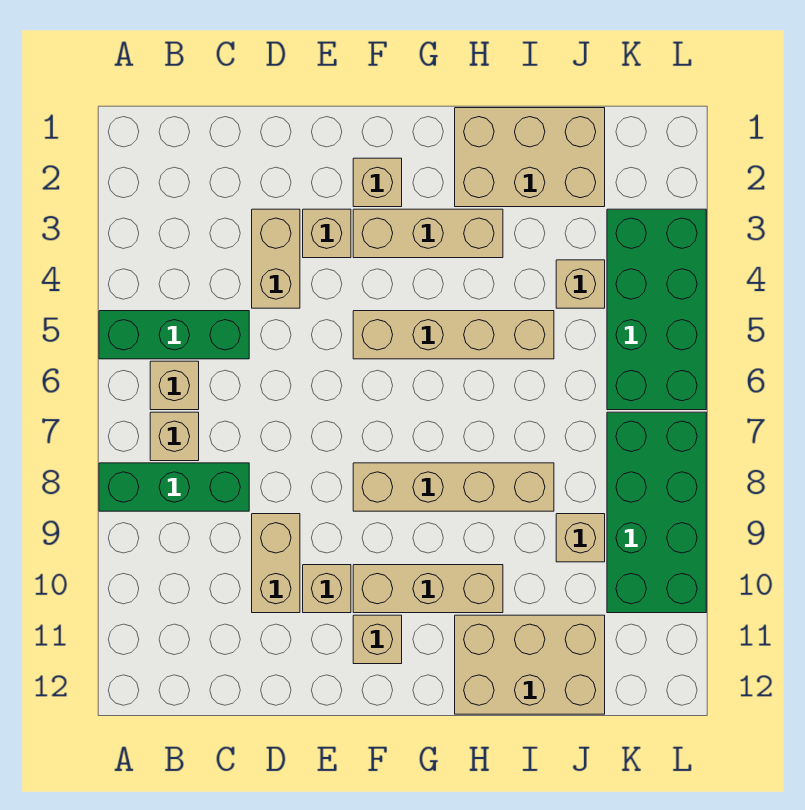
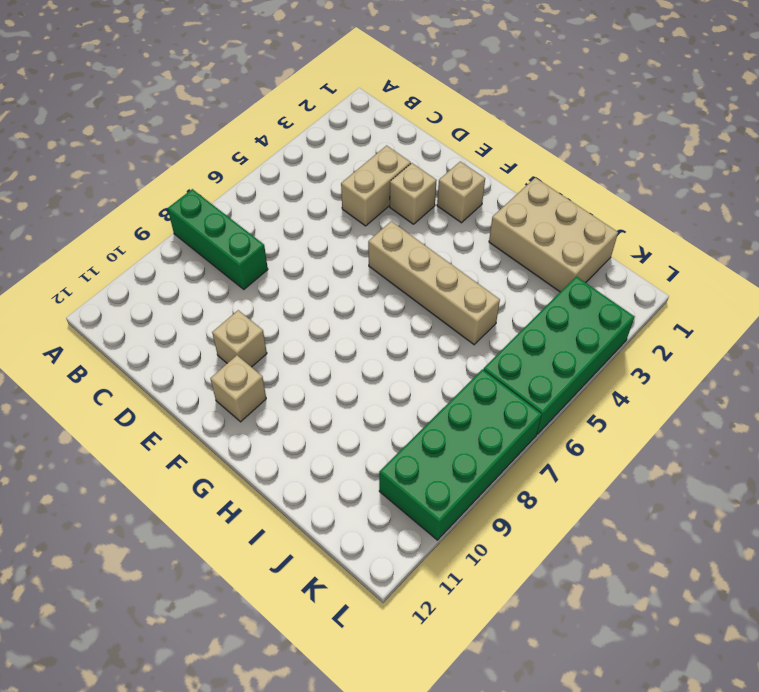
none -> green brick A5:C5 level 1
none -> tan brick B6 level 1
none -> tan brick B7 level 1

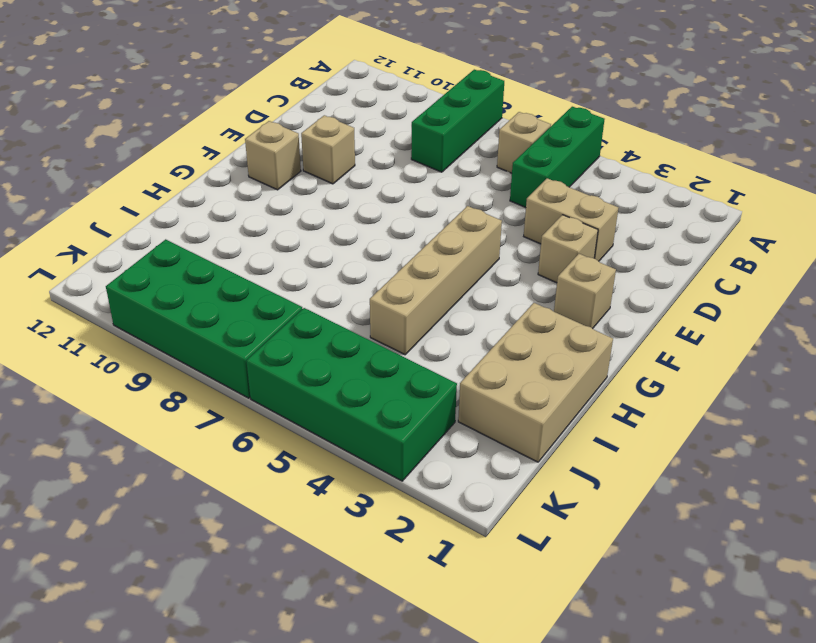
none -> tan brick B7 level 1
none -> tan brick D9:D10 level 1
none -> tan brick F3:H3 level 1

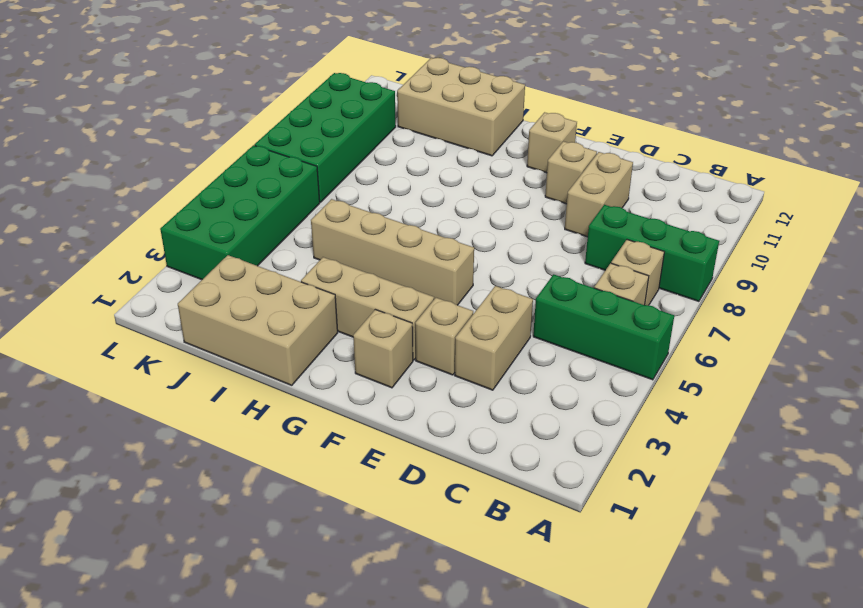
none -> tan brick F8:I8 level 1
none -> tan brick F10:H10 level 1
none -> tan brick J4 level 1

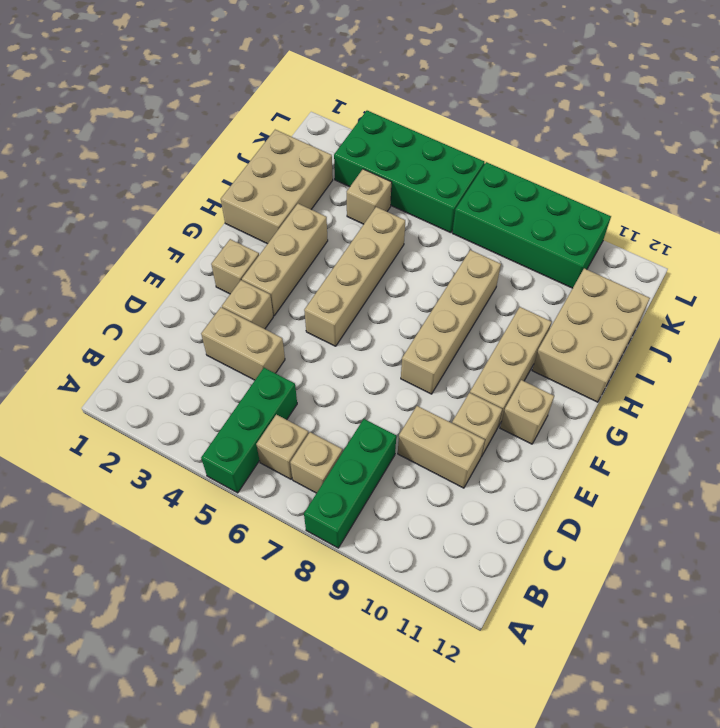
none -> tan brick J9 level 1

